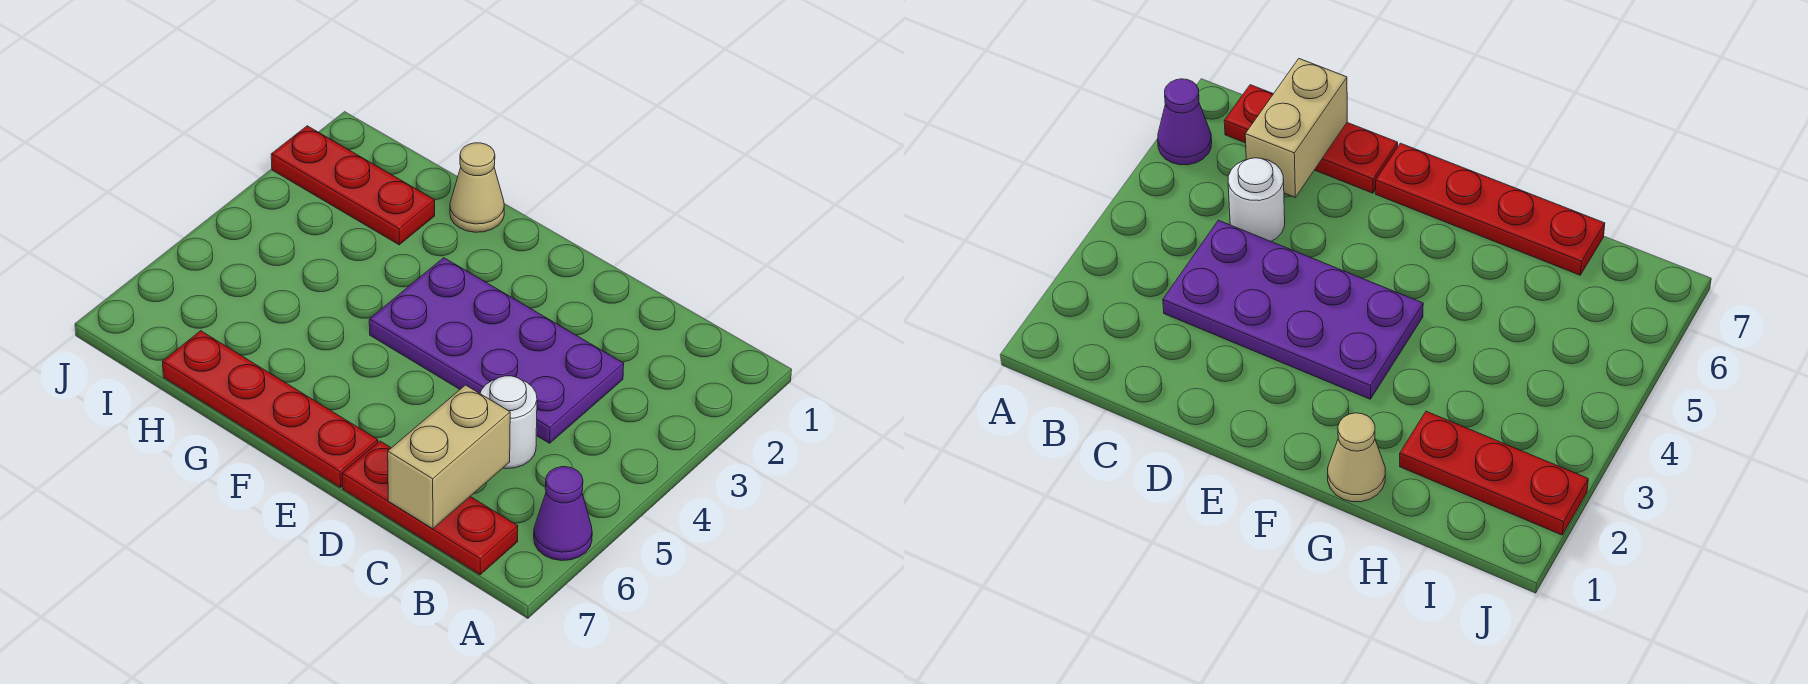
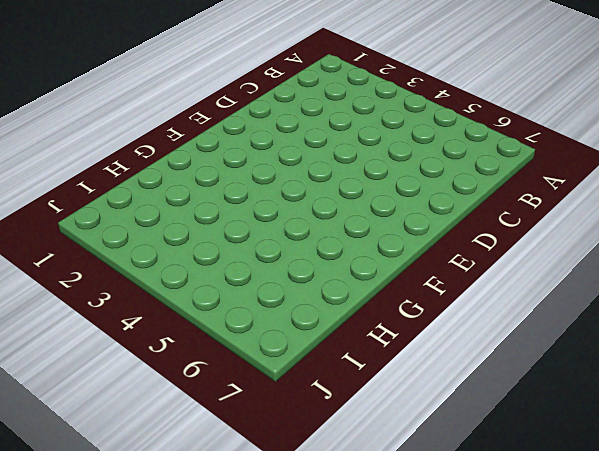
none -> purple cone A6 level 1
none -> red plate B7:D7 level 1

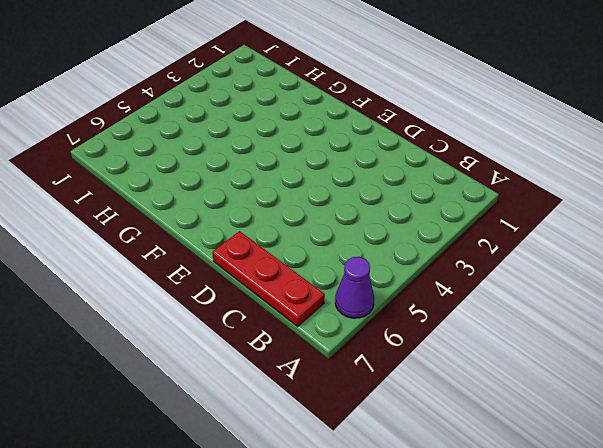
none -> purple plate C3:F4 level 1
none -> white round brick C5 level 1

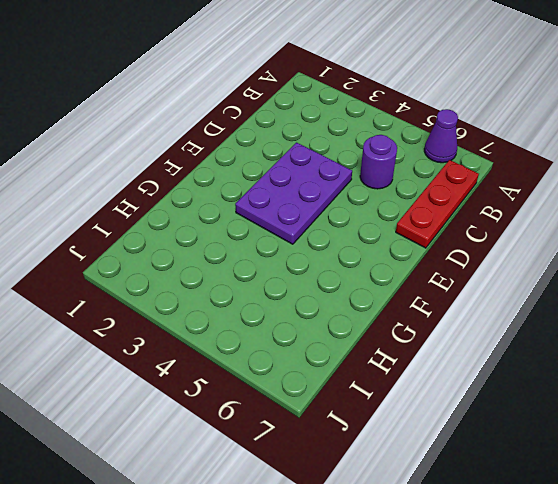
purple round brick C5 level 1 -> white round brick C5 level 1
purple plate D3:F4 level 1 -> purple plate C3:F4 level 1
none -> red plate E7:H7 level 1
none -> tan cone G1 level 1

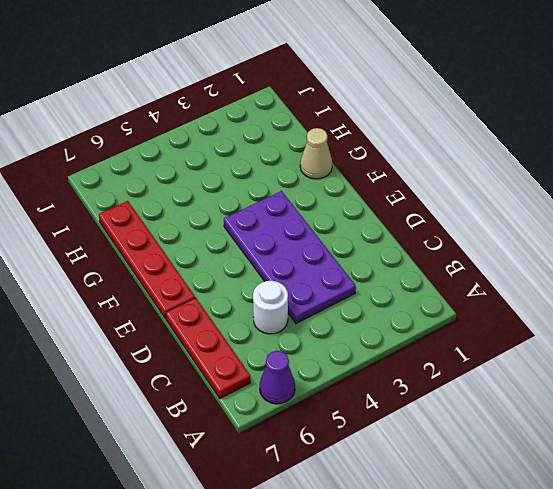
none -> red plate H2:J2 level 1
none -> tan brick C6:C7 level 2

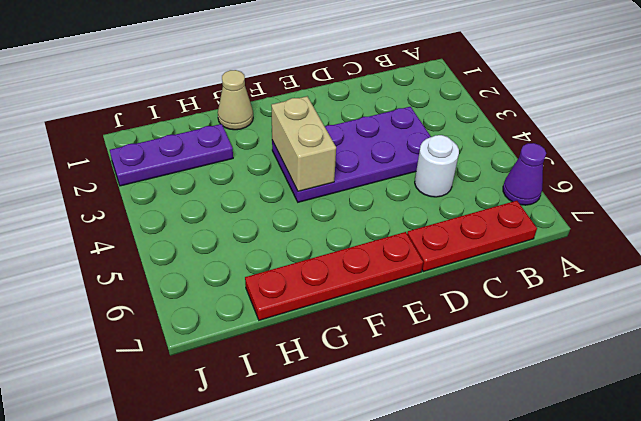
tan brick F3:F4 level 2 -> tan brick C6:C7 level 2
purple plate H2:J2 level 1 -> red plate H2:J2 level 1

